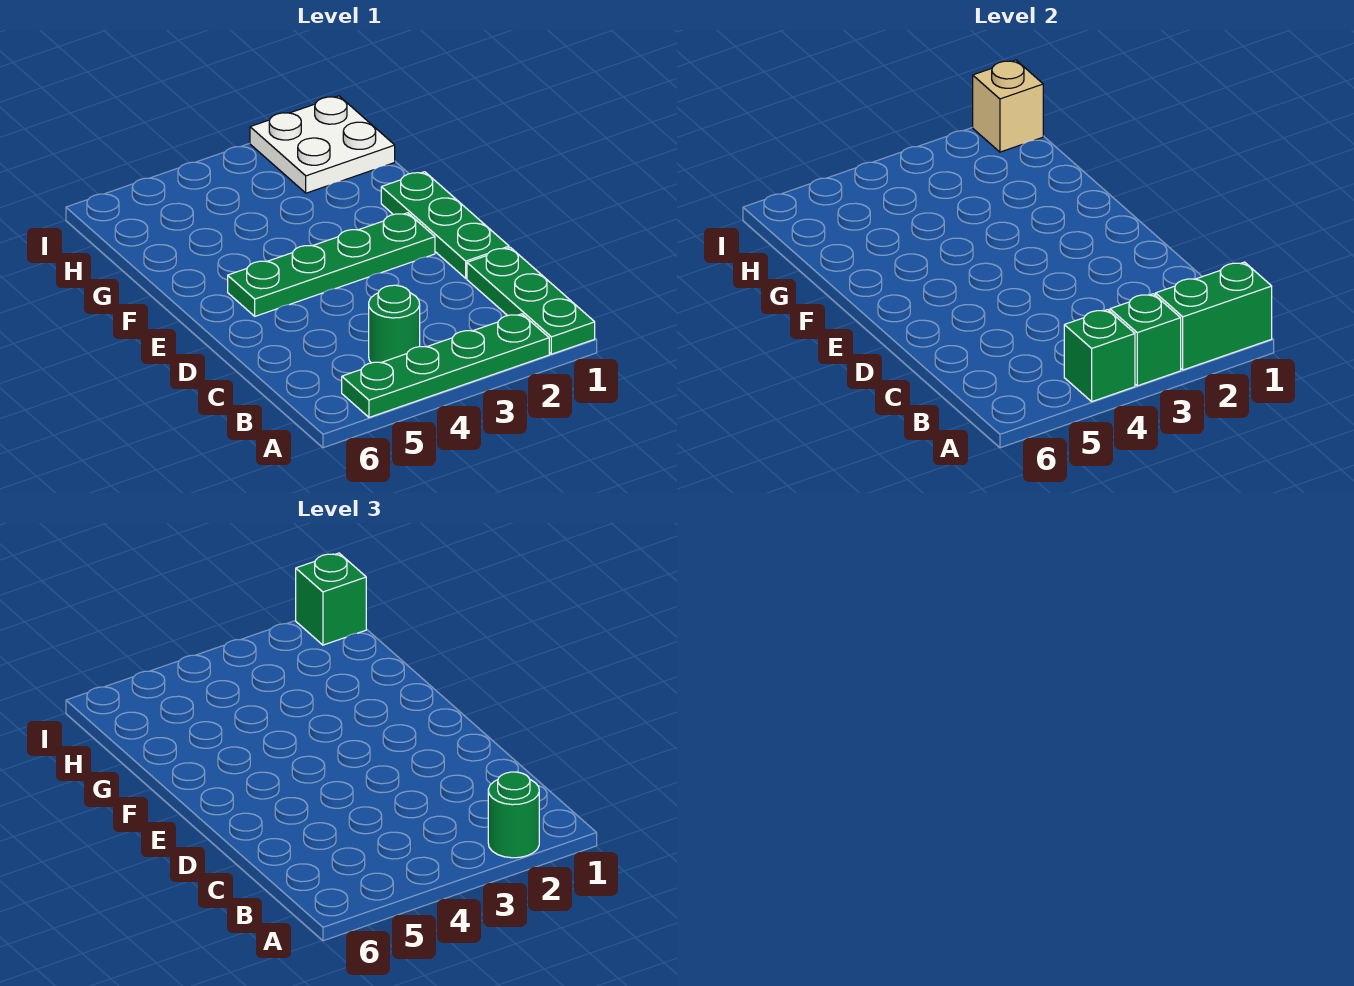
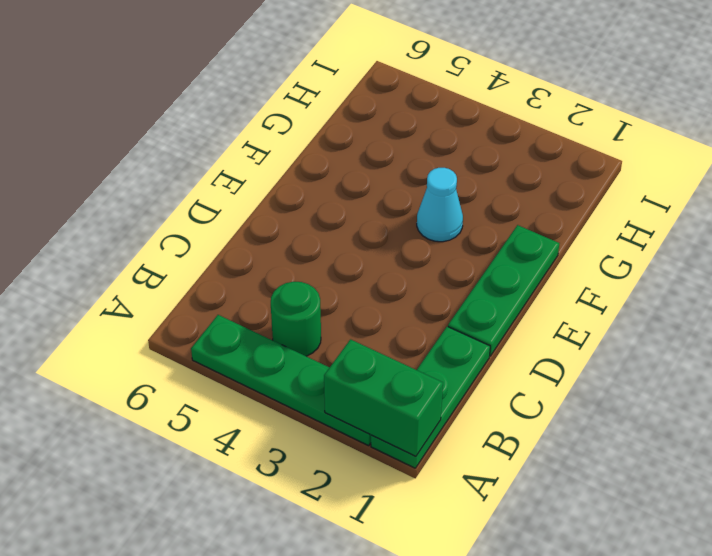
cyan cone F3 level 1 -> none
none -> green plate E2:E5 level 1
none -> white plate H1:I2 level 1
none -> green brick A3 level 2

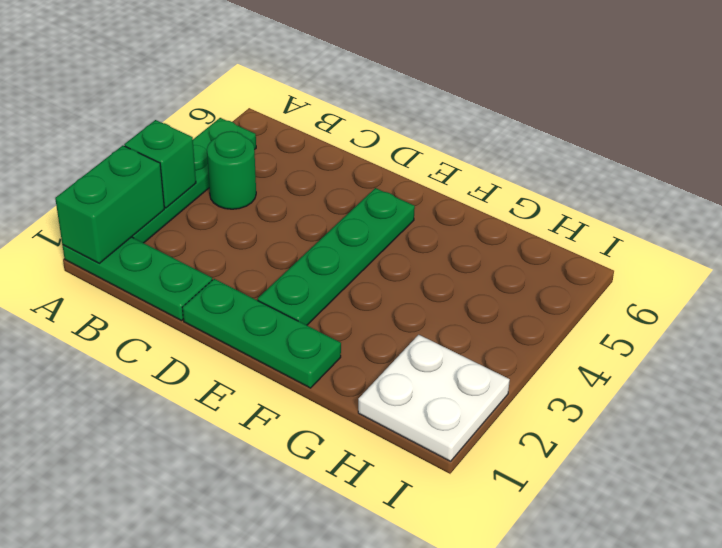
none -> green brick A4 level 2
none -> tan brick I1 level 2
none -> green round brick A2 level 3

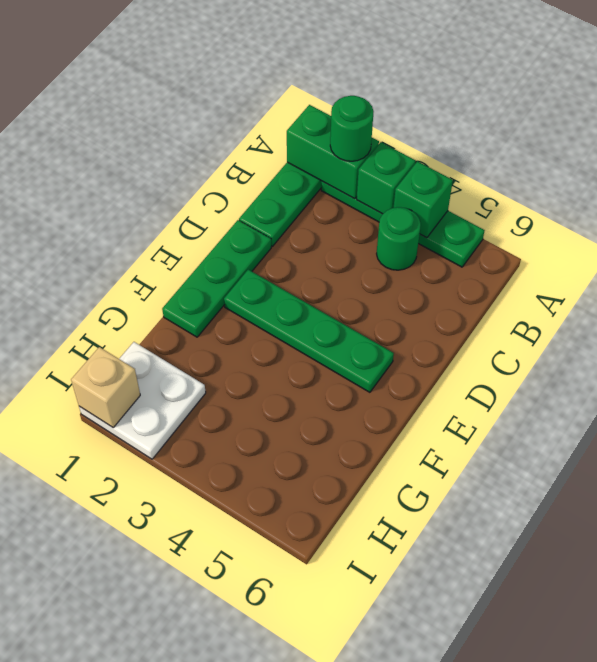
none -> green brick I1 level 3

